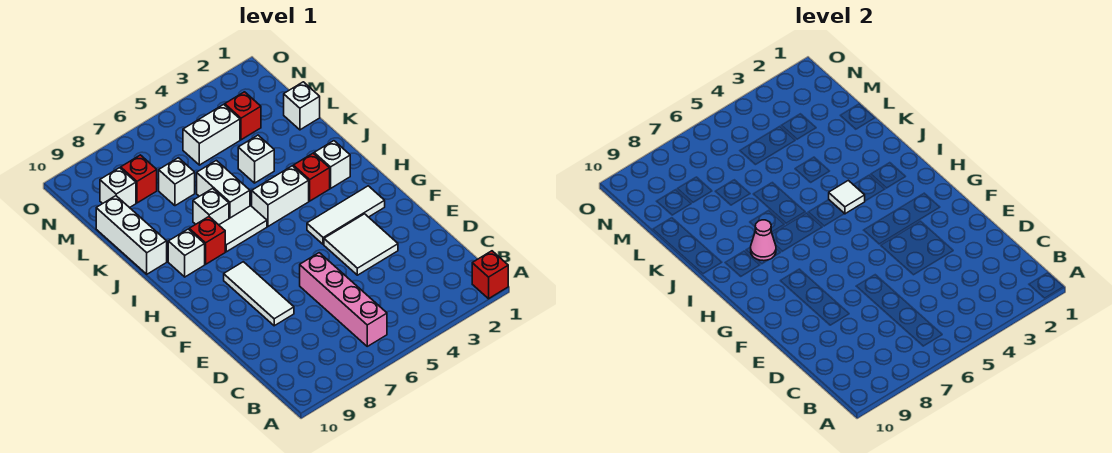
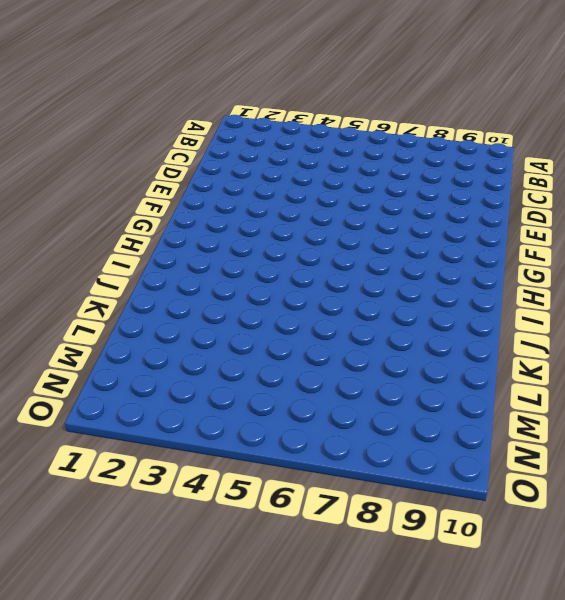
none -> red brick A1 level 1
none -> pink brick B6:E6 level 1
none -> white tile E3:F4 level 1

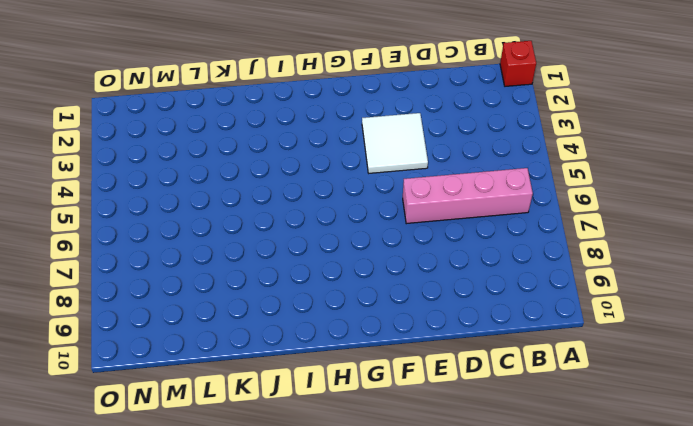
none -> white tile E8:G8 level 1
none -> white tile G2:G4 level 1
none -> white brick I2 level 1

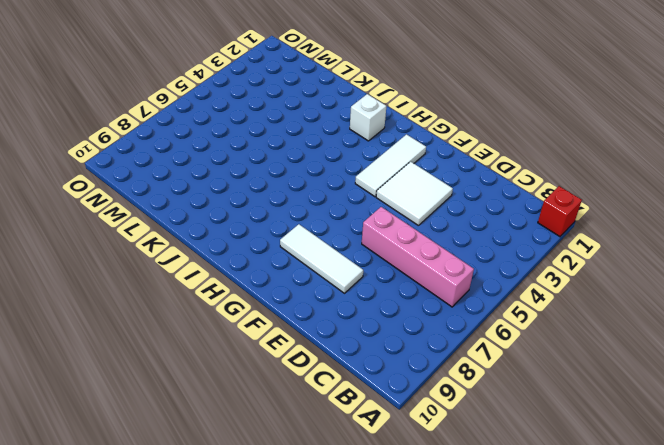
none -> red brick I3 level 1
none -> white brick I4:I5 level 1
none -> white tile I6:I7 level 1

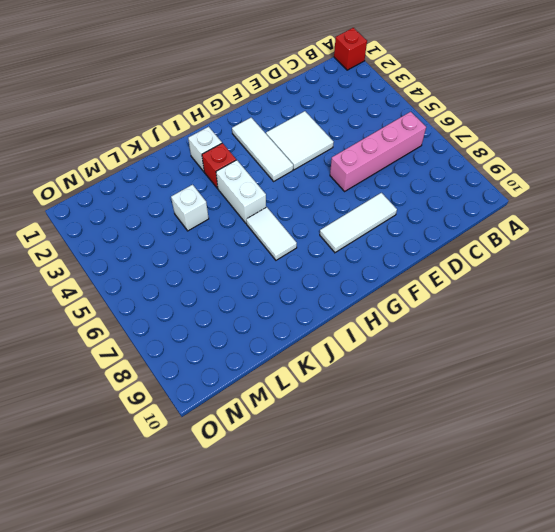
none -> red brick I8 level 1
none -> white brick I9 level 1
none -> white brick J6:K6 level 1

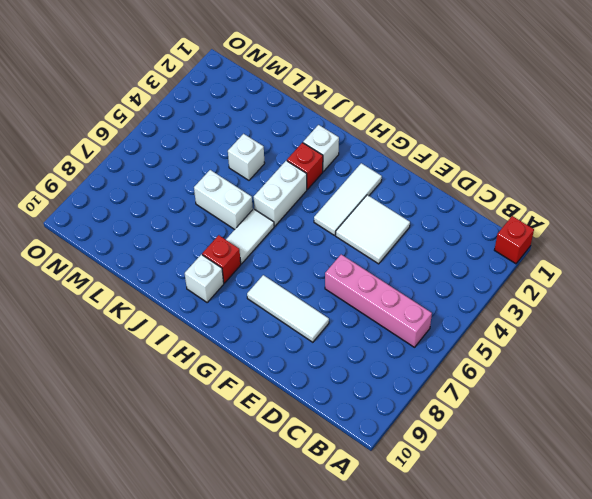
none -> white brick J7 level 1
none -> white brick J10:L10 level 1
none -> white brick L1 level 1

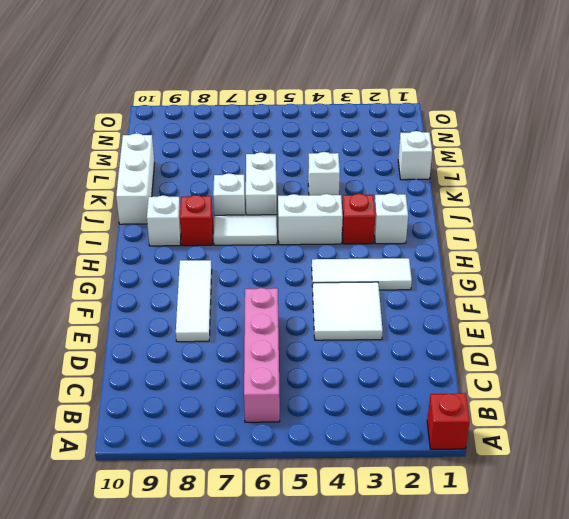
none -> white brick L7 level 1
none -> red brick M3 level 1
none -> white brick M4:M5 level 1

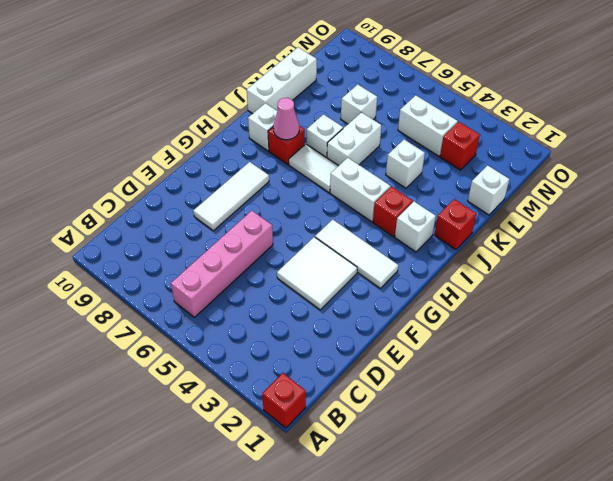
red brick J1 level 1 -> red brick M8 level 1
none -> white brick M9 level 1
none -> white tile I4 level 2

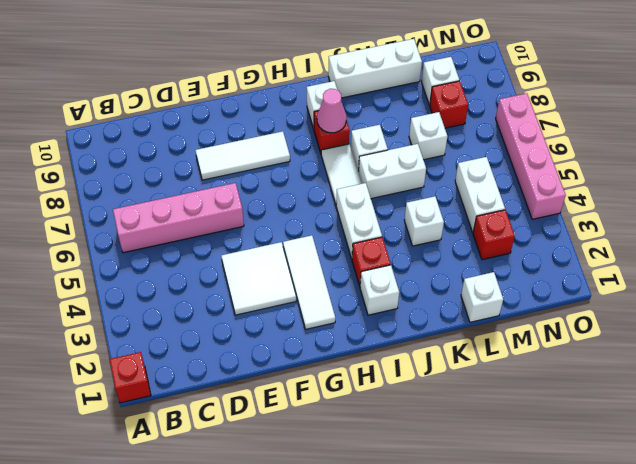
pink brick O4:O7 level 1 -> none
none -> white tile I4 level 2

